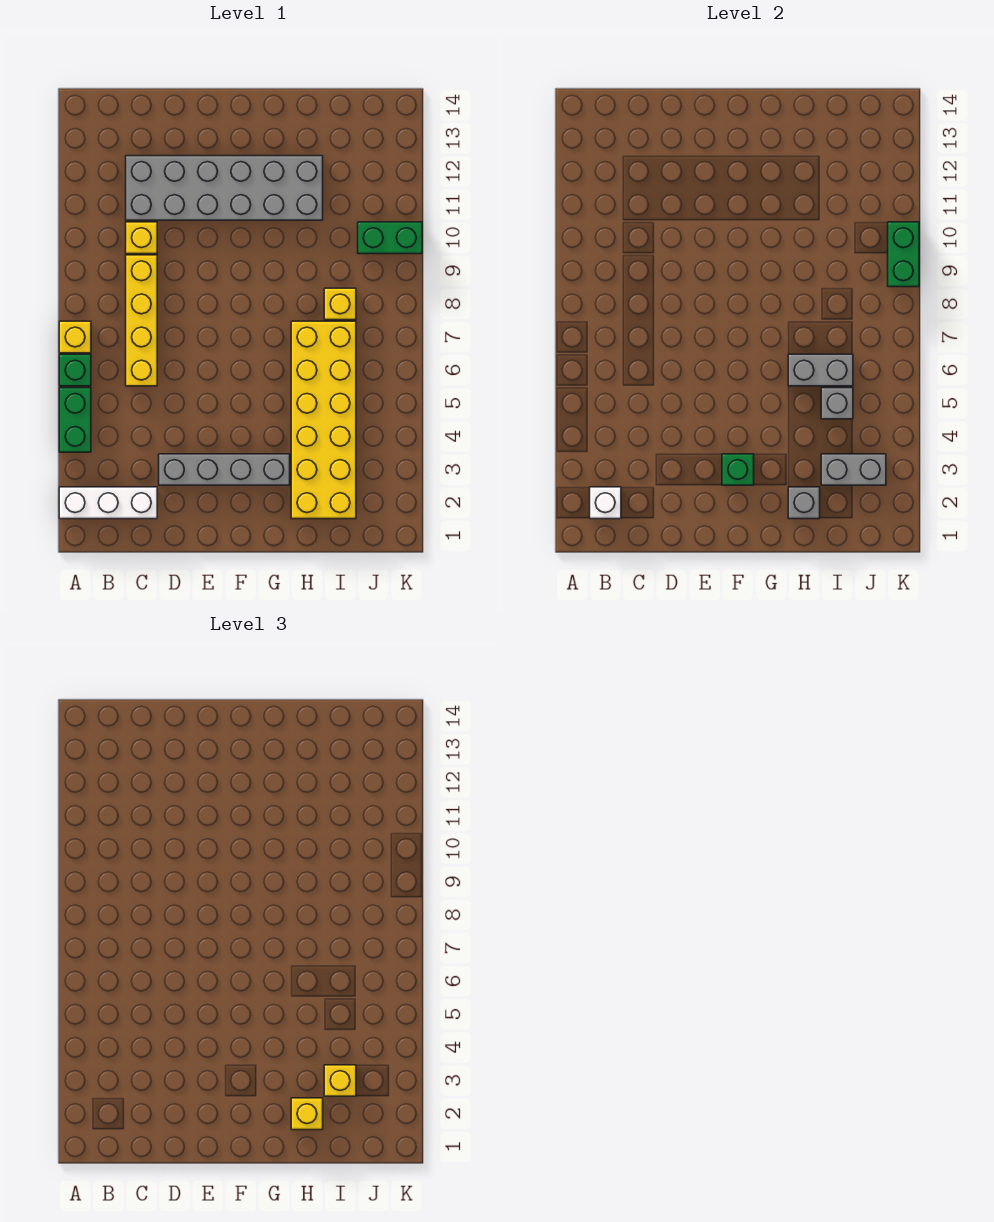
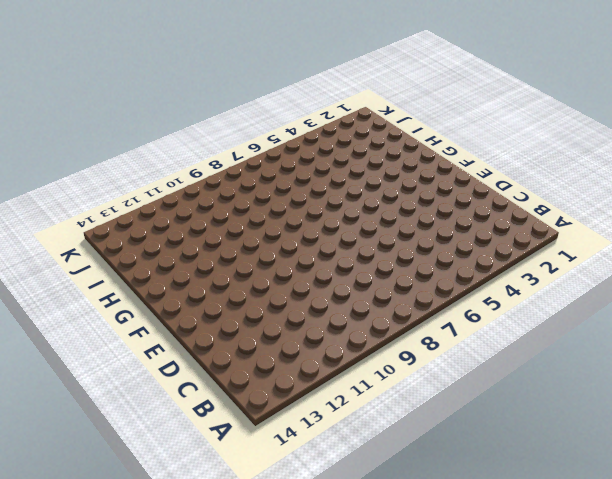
none -> white brick A2:C2 level 1
none -> green brick A4:A5 level 1
none -> green brick A6 level 1

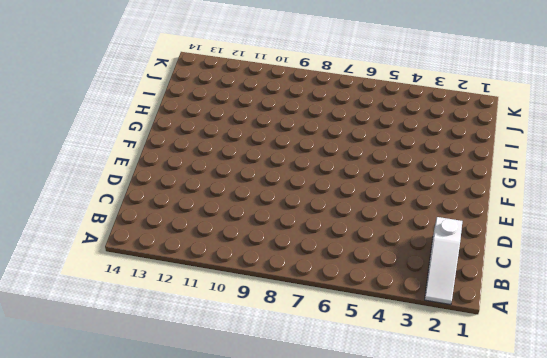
white slope A2:C2 level 1 top C -> white brick A2:C2 level 1
none -> green brick A4:A5 level 1
none -> green brick A6 level 1
none -> yellow brick A7 level 1

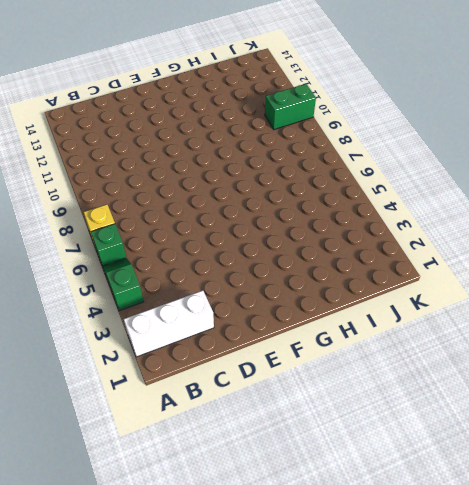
green slope A4:A5 level 1 top 4 -> green brick A4:A5 level 1
none -> yellow brick C6:C9 level 1
none -> yellow brick C10 level 1
none -> grey brick C11:H12 level 1

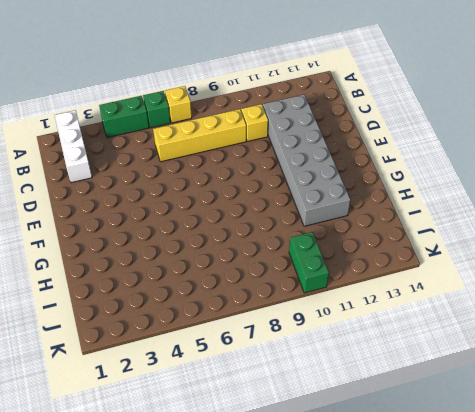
none -> grey brick D3:G3 level 1
none -> yellow brick H2:I7 level 1
none -> yellow brick I8 level 1

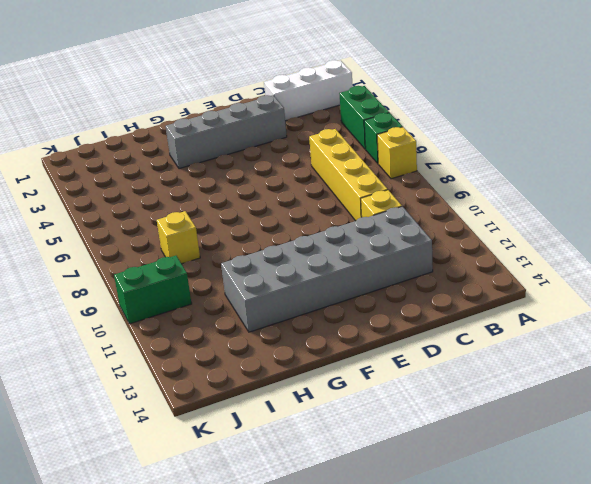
none -> yellow brick H2:I7 level 1
none -> white brick B2 level 2
none -> green brick F3 level 2

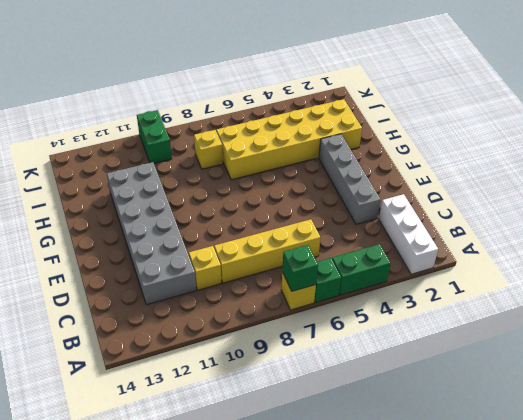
green brick A7 level 2 -> green brick F3 level 2
none -> white brick B2 level 2
none -> grey brick H2 level 2
none -> grey brick H6:I6 level 2

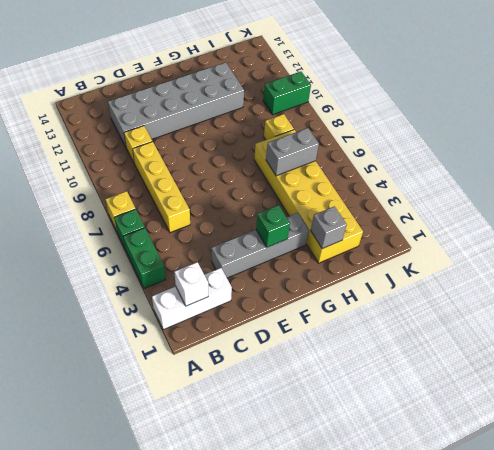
none -> grey brick I3:J3 level 2
none -> grey brick I5 level 2
none -> green brick K9:K10 level 2

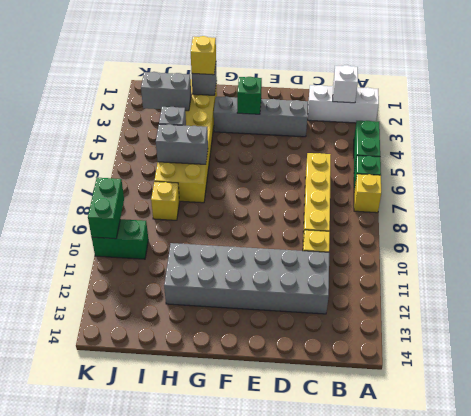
none -> yellow brick I3 level 3

